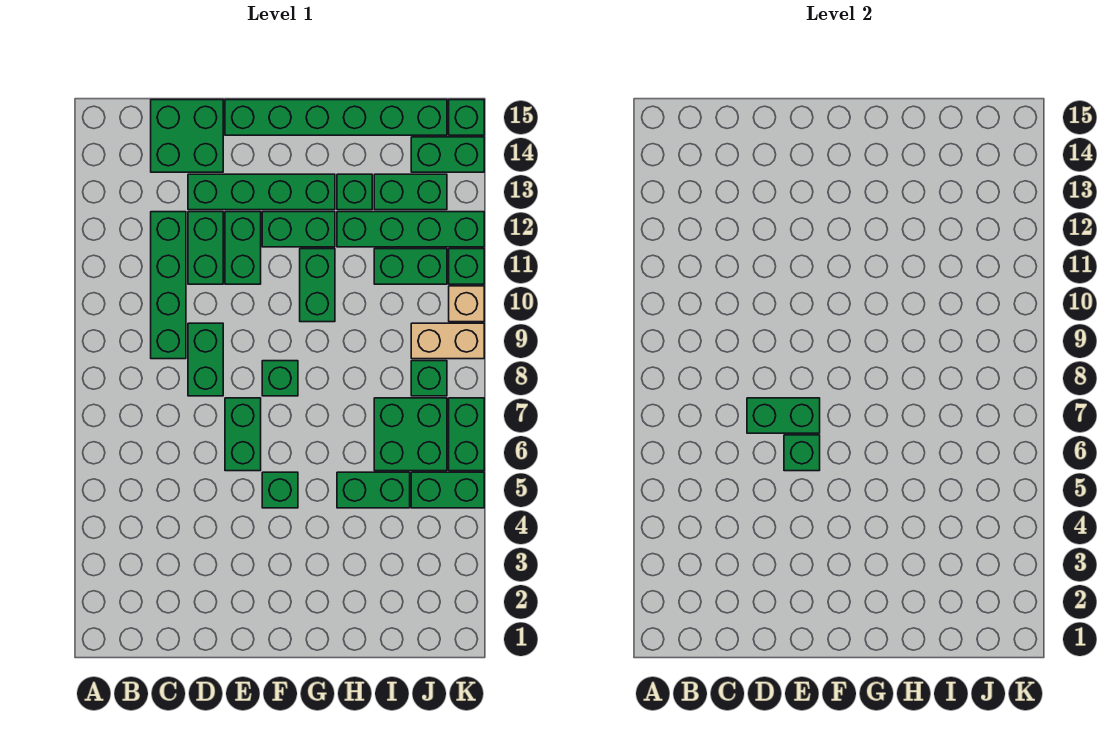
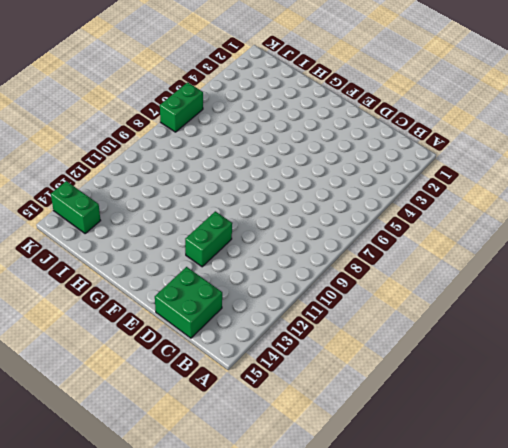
none -> green brick C9:C12 level 1
none -> green brick D8:D9 level 1
none -> green brick D11:D12 level 1

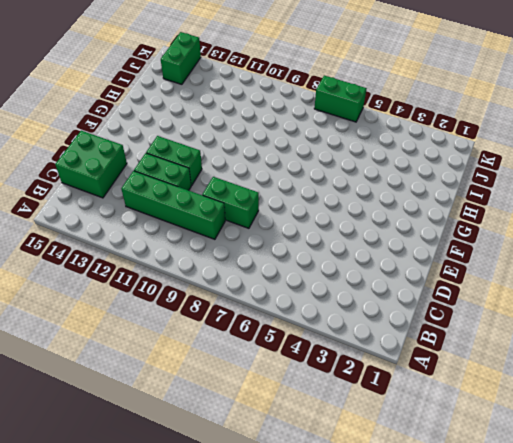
none -> green brick D13:G13 level 1
none -> green brick E6:E7 level 1
none -> green brick E15:J15 level 1

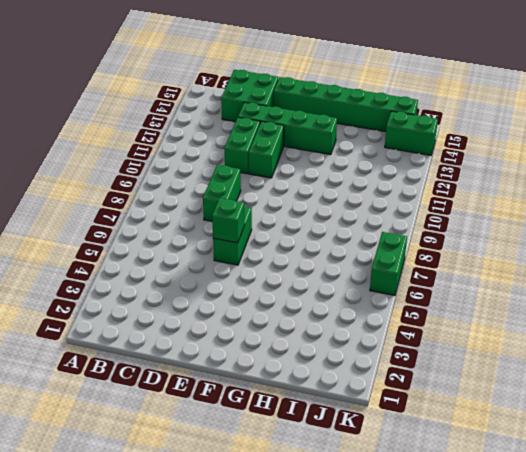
none -> green brick C9:C12 level 1
none -> green brick F5 level 1
none -> green brick F8 level 1

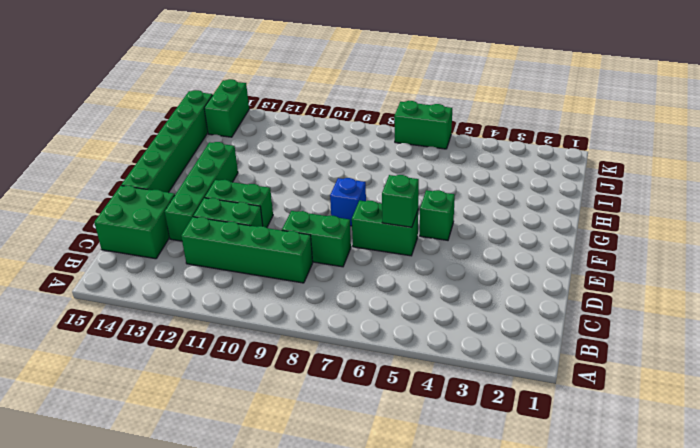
blue brick F8 level 1 -> green brick F8 level 1
none -> green brick F12:G12 level 1
none -> green brick G10:G11 level 1
none -> green brick H5:I5 level 1

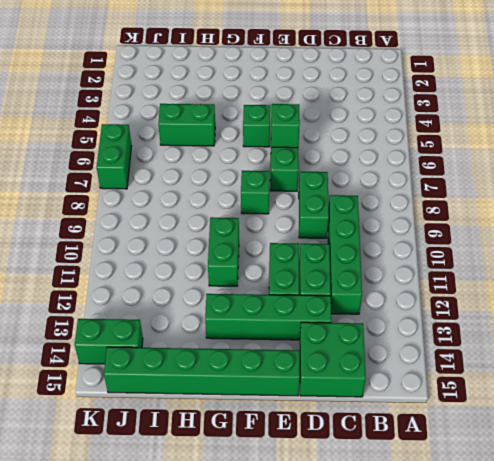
none -> green brick F12:G12 level 1
none -> green brick H12:K12 level 1
none -> green brick H13 level 1

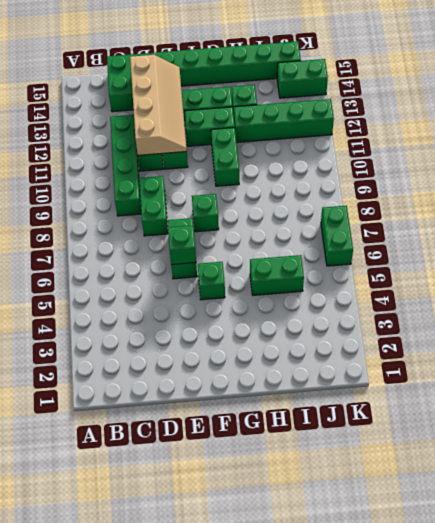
tan slope D11:E14 level 2 top D -> none
none -> green brick I6:J7 level 1
none -> green brick I11:J11 level 1
none -> green brick I13:J13 level 1

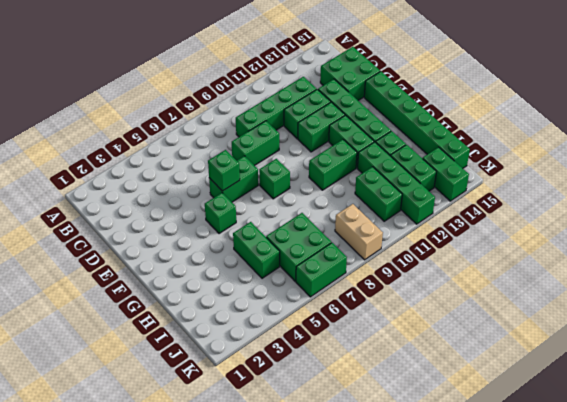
none -> green brick J5:K5 level 1
none -> green brick J8 level 1
none -> tan brick K10 level 1

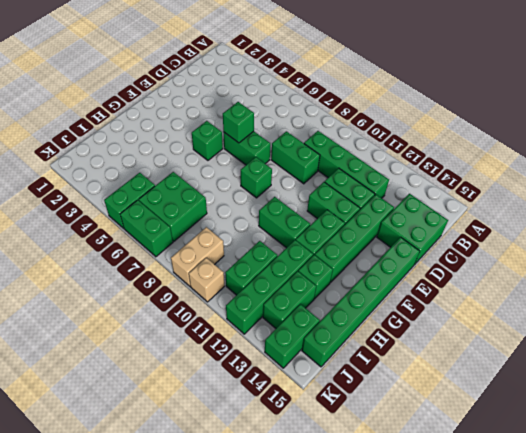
none -> green brick H5:I5 level 1
none -> green brick J8 level 1
none -> green brick K11 level 1

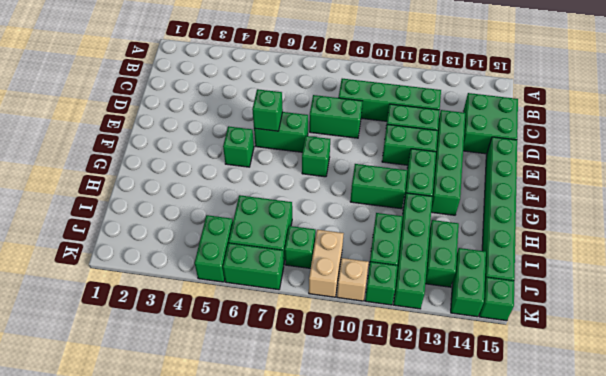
none -> green brick H5:I5 level 1
none -> green brick H13 level 1
none -> green brick D7:E7 level 2

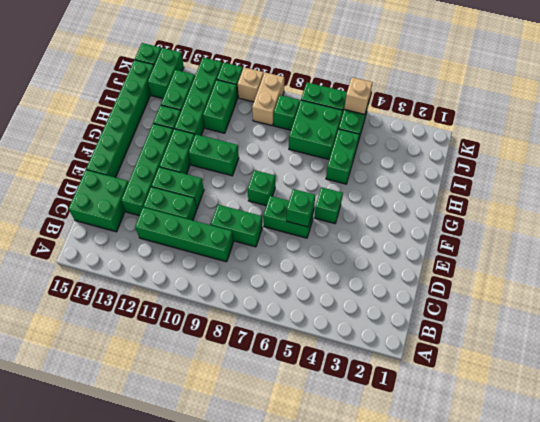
tan brick K5 level 2 -> none
none -> green brick D7:E7 level 2

